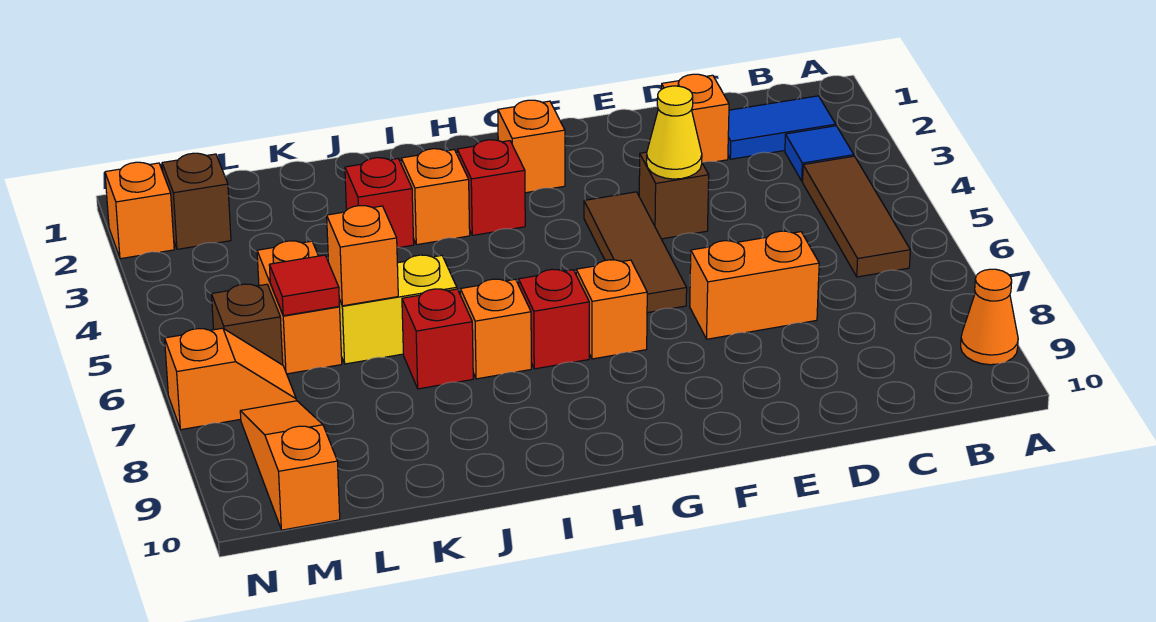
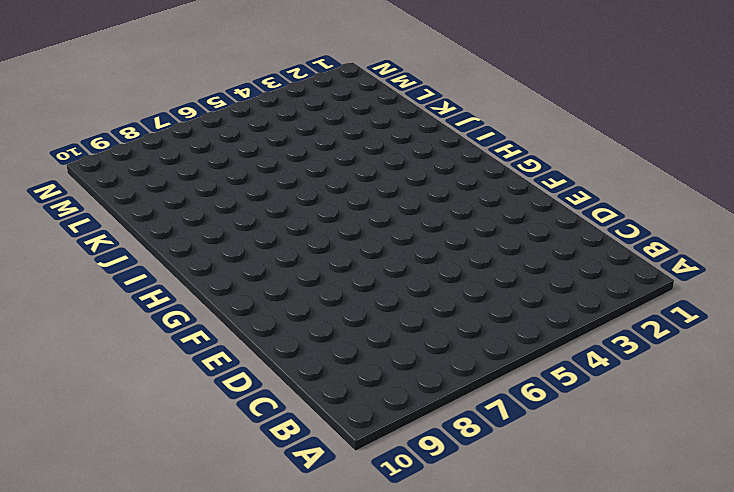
none -> orange cone A9 level 1
none -> blue tile B2:C2 level 1
none -> blue tile B3 level 1

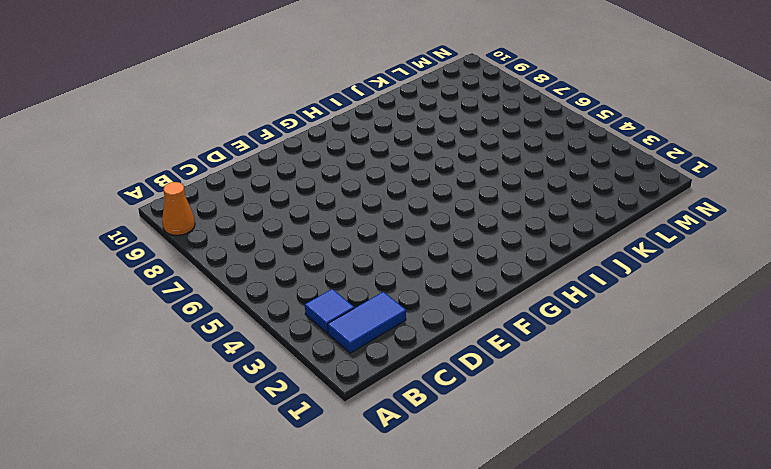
none -> brown tile B4:B6 level 1
none -> orange brick D2 level 1
none -> orange brick D7:E7 level 1

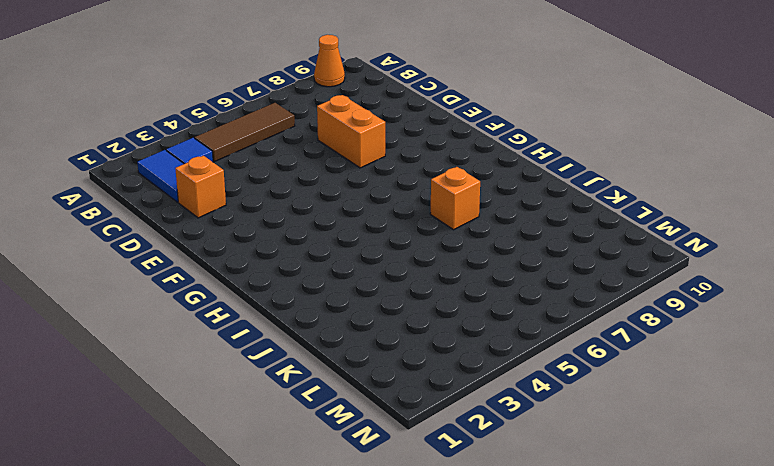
none -> brown brick E4 level 1
none -> brown tile F4:F6 level 1
none -> orange brick G2 level 1

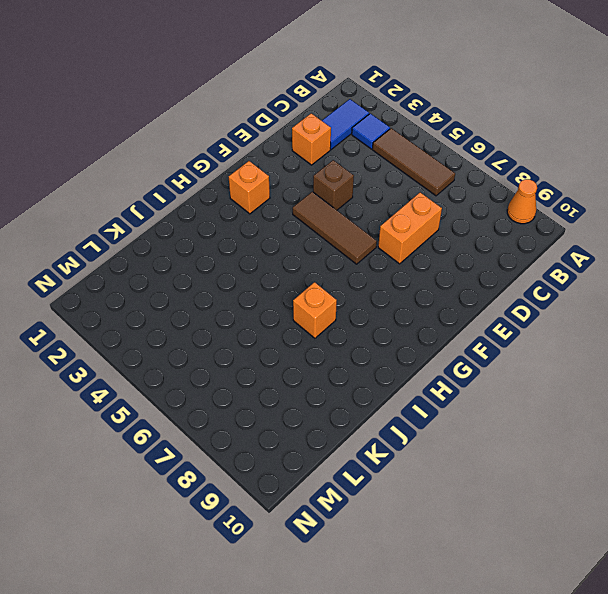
none -> orange brick G7 level 1
none -> red brick H3 level 1
none -> red brick H7 level 1

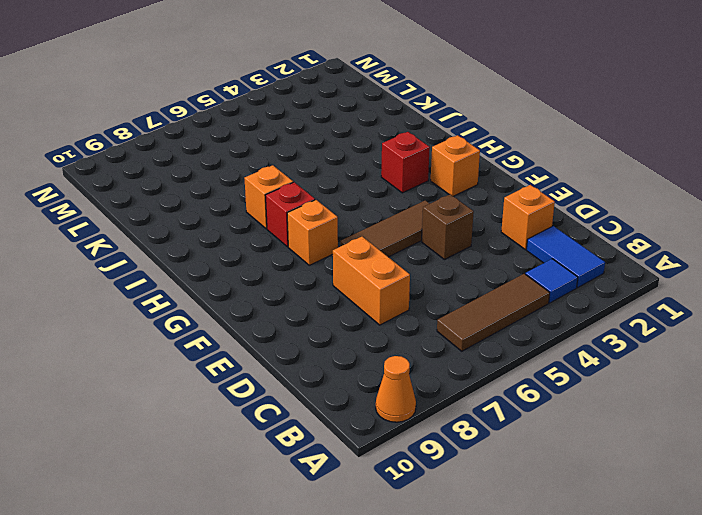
none -> orange brick I3 level 1
none -> red brick J3 level 1
none -> yellow brick J6:K6 level 1

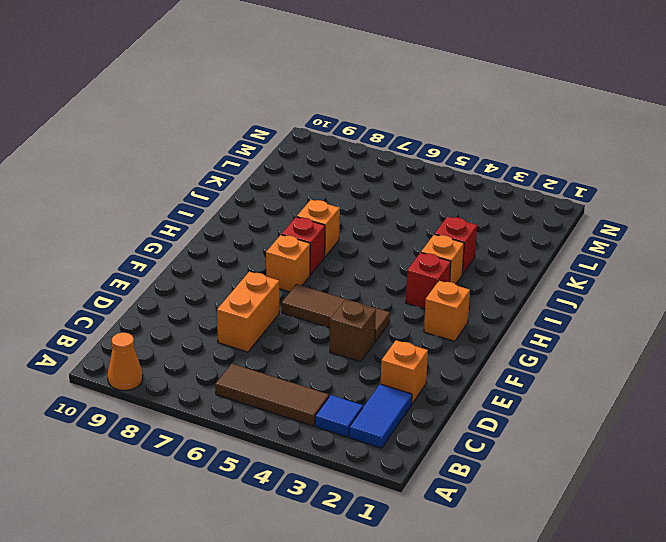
none -> yellow brick J6:K6 level 1
none -> red brick J7 level 1
none -> orange brick L5:L6 level 1

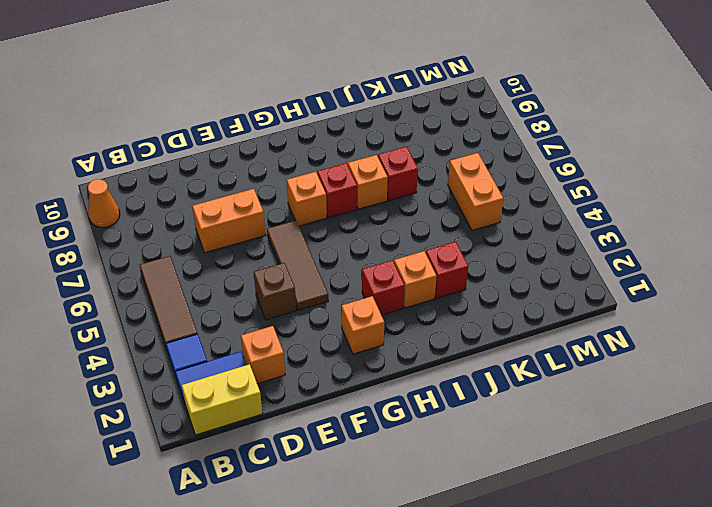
yellow brick B1:C1 level 1 -> yellow brick J6:K6 level 1
none -> brown brick M2 level 1
none -> brown brick M6 level 1
none -> orange slope M7:N7 level 1 top N

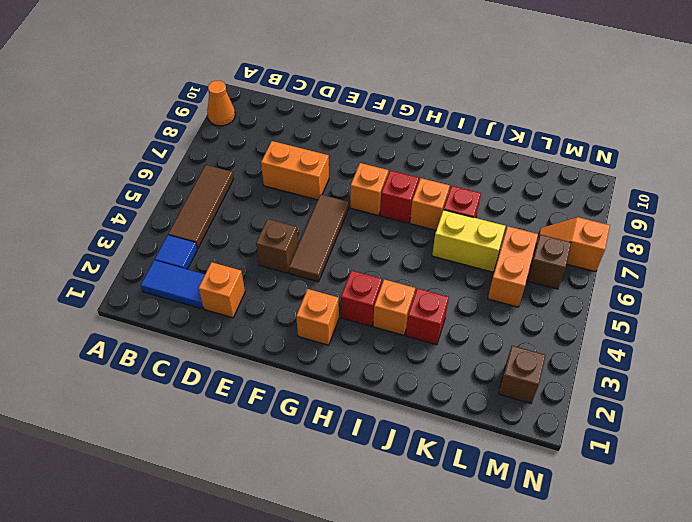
none -> orange slope M8:M10 level 1 top 10
none -> orange brick N2 level 1
none -> yellow cone E4 level 2

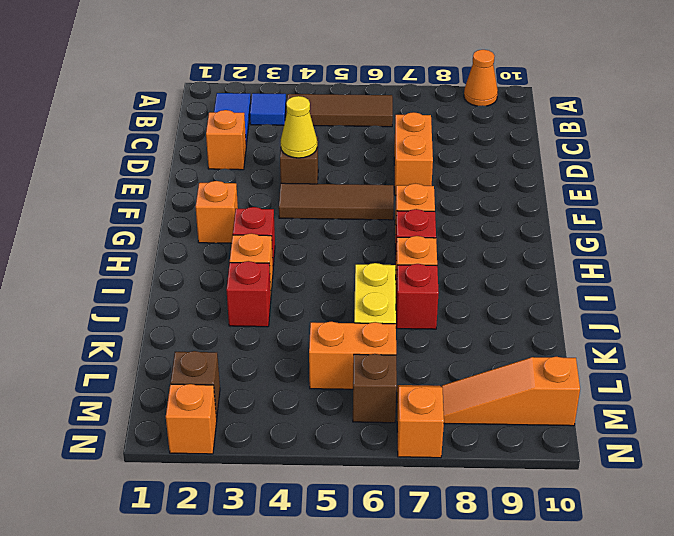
none -> orange brick K6 level 2
none -> red tile L6 level 2

